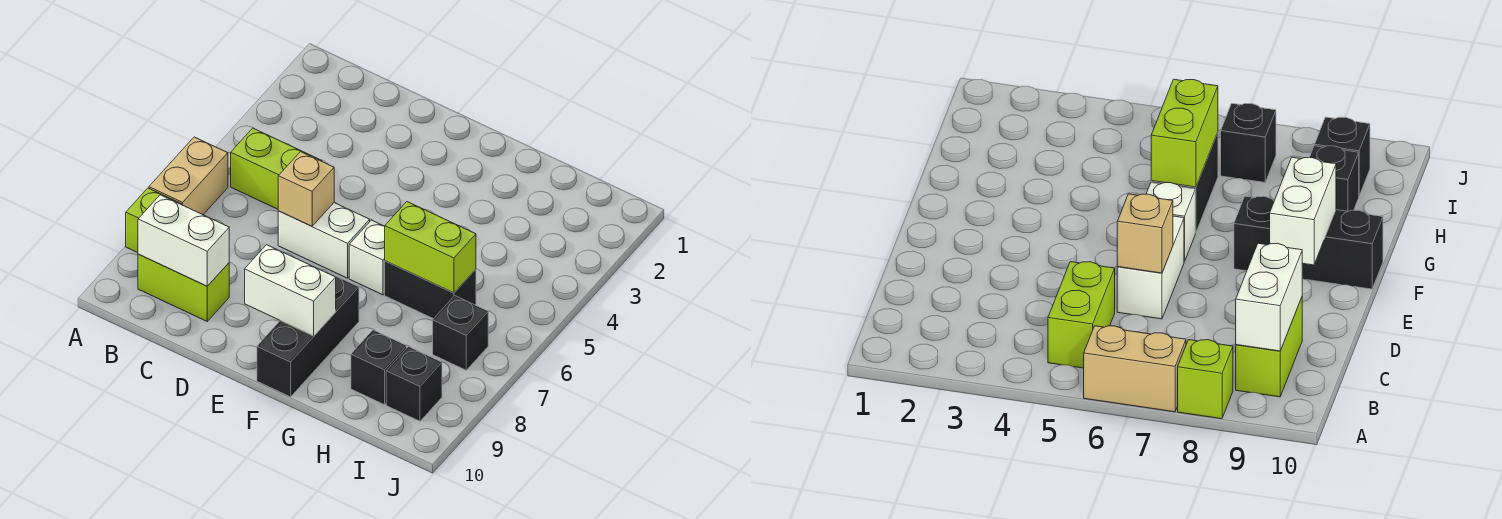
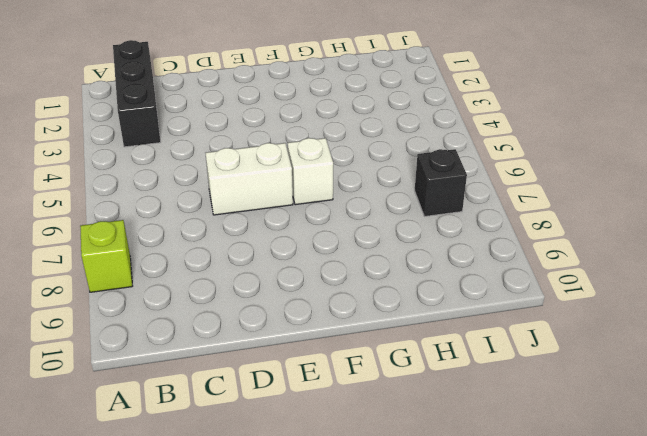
black brick B1:B3 level 1 -> black brick F8:F10 level 1
none -> tan brick A6:A7 level 1
none -> lime brick B5:C5 level 1
none -> lime brick B9:C9 level 1

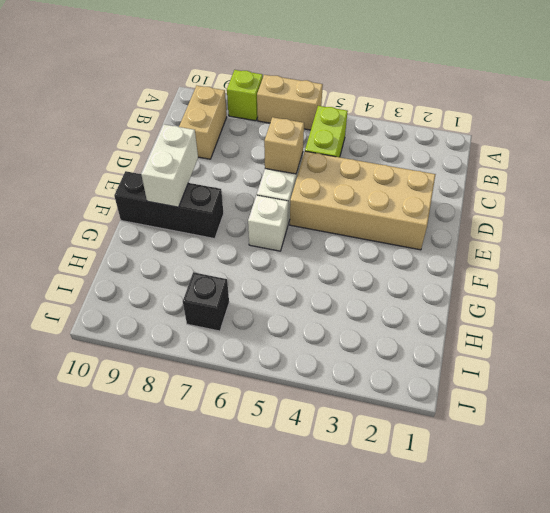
tan brick B9:C9 level 1 -> lime brick B9:C9 level 1
tan brick D2:E5 level 1 -> none
none -> black brick G6:H6 level 1
none -> black brick H9 level 1
none -> black brick I9 level 1

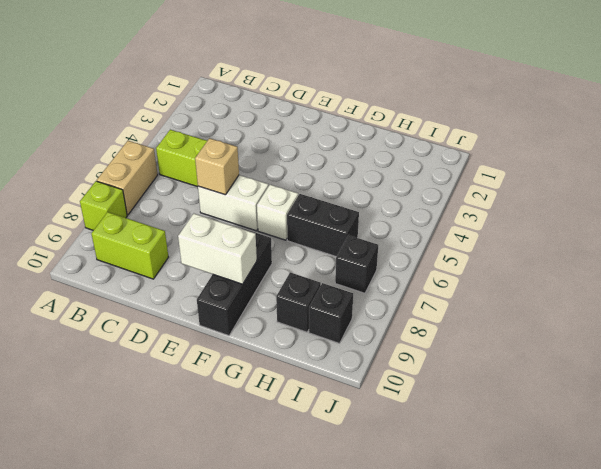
none -> white brick B9:C9 level 2
none -> lime brick G6:H6 level 2

